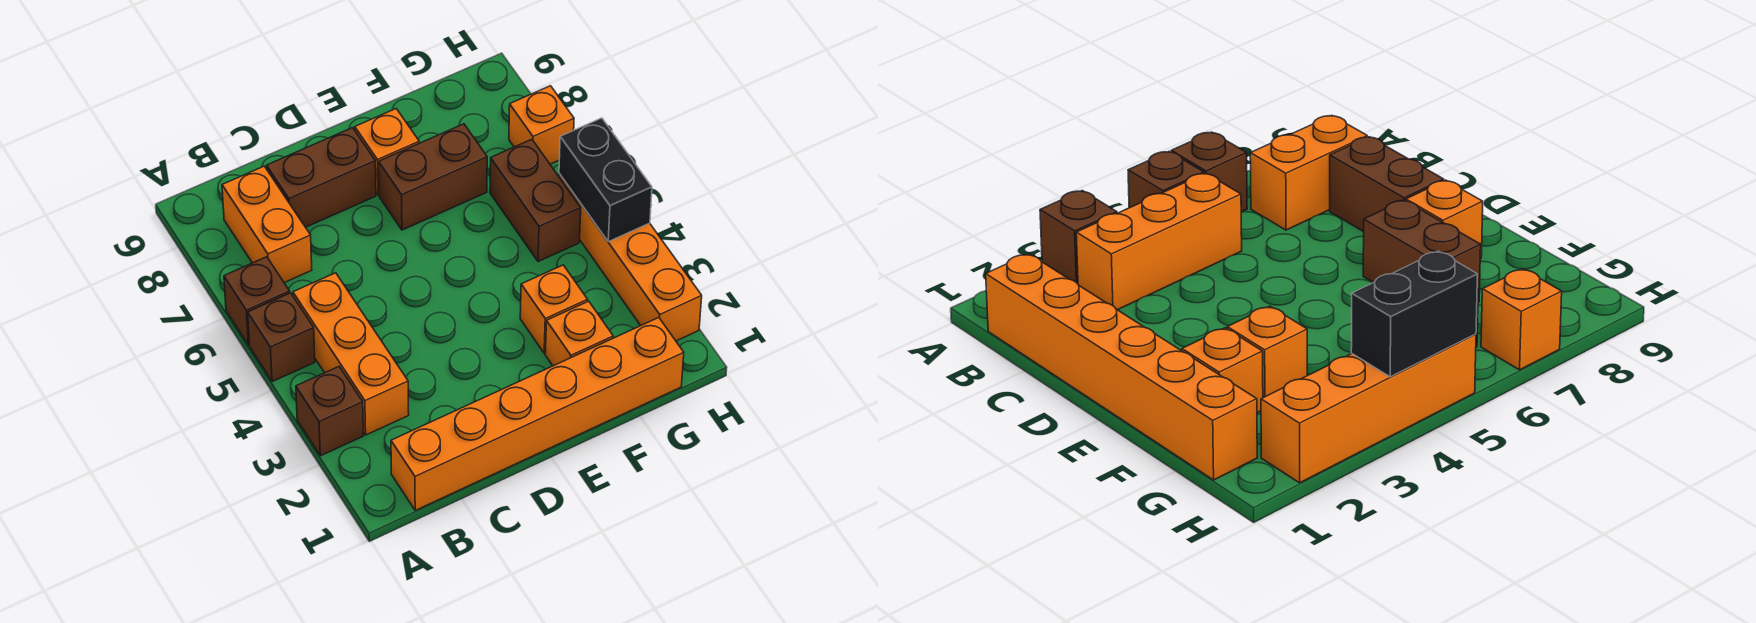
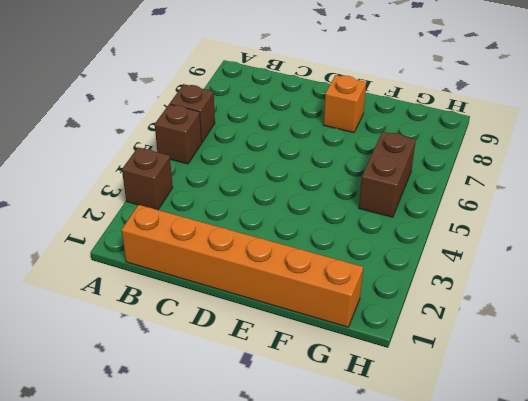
none -> orange brick B3:B5 level 1
none -> orange brick B7:B8 level 1
none -> brown brick C8:D8 level 1

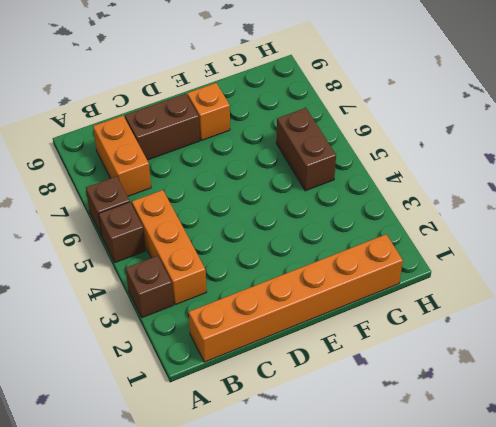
none -> brown brick E7:F7 level 1
none -> orange brick F2 level 1
none -> orange brick F3 level 1

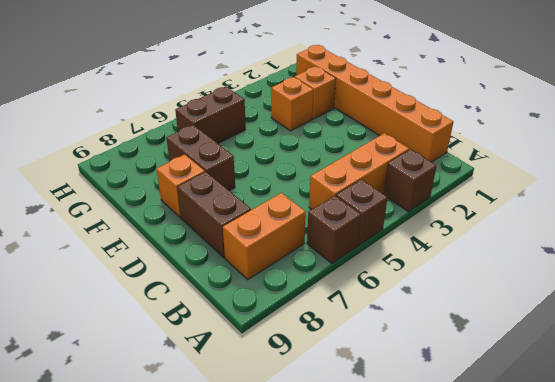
none -> orange brick H2:H5 level 1
none -> orange brick H7 level 1
none -> black brick H4:H5 level 2

